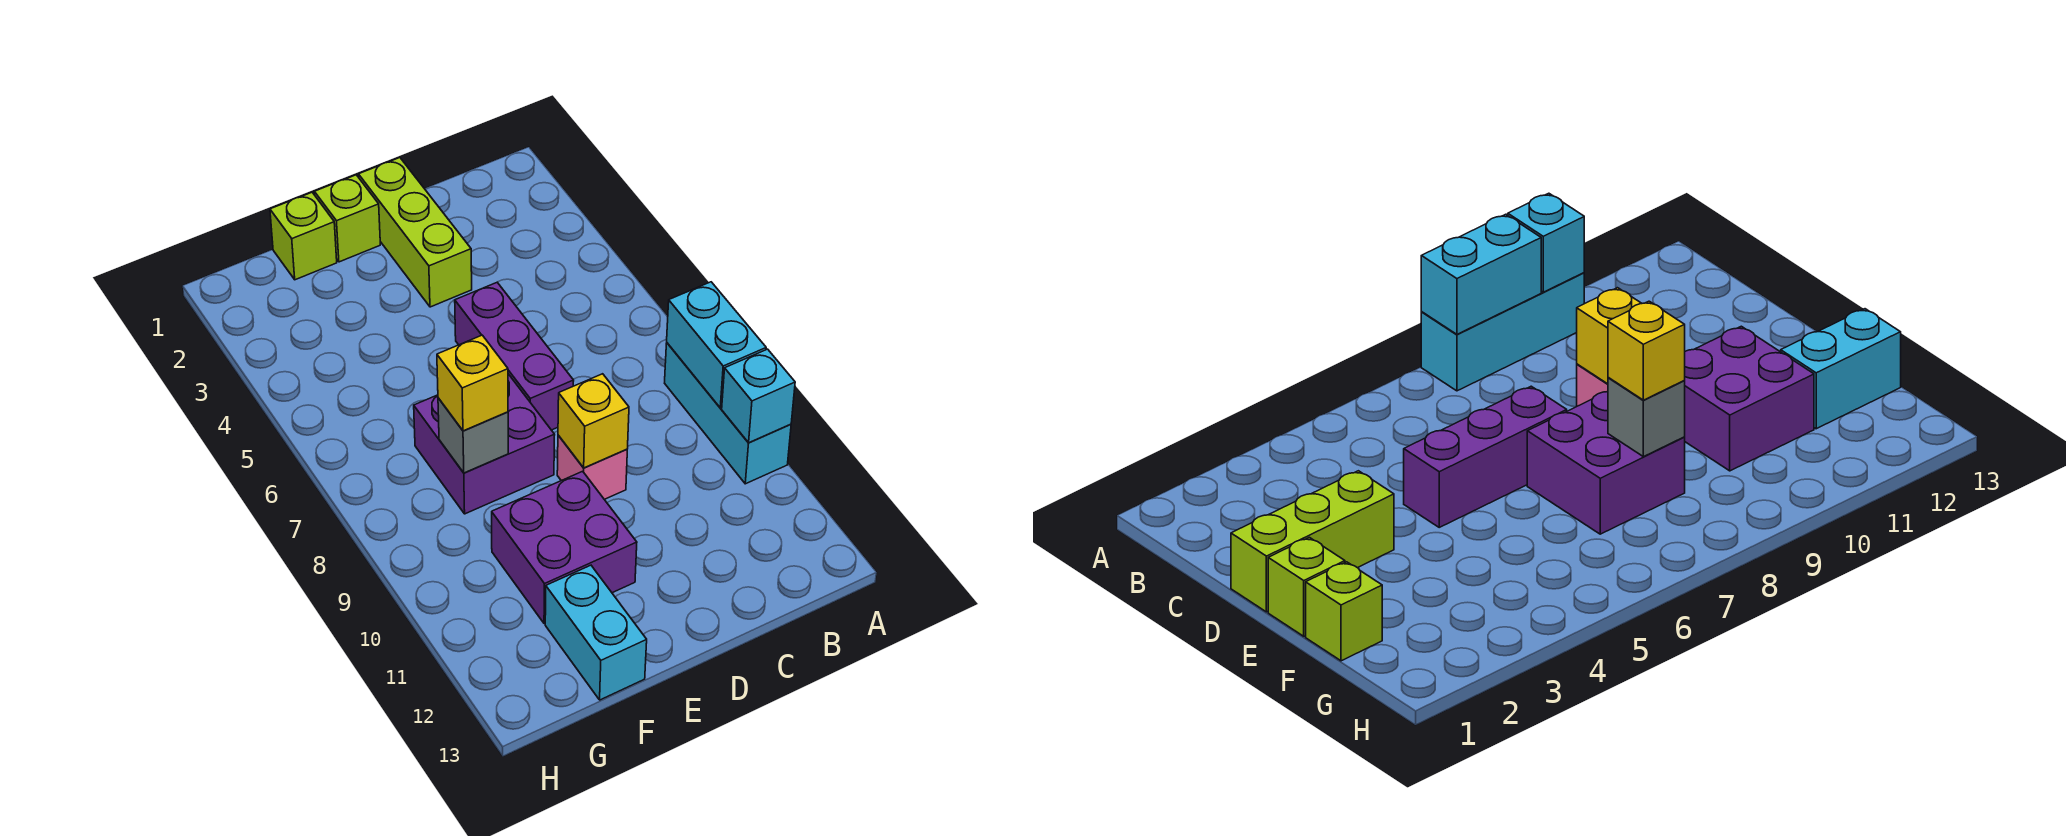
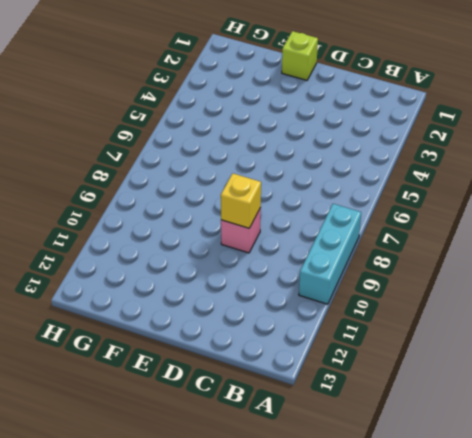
none -> lime brick D1:D3 level 1
none -> purple brick D5:D7 level 1
none -> purple brick E7:F8 level 1

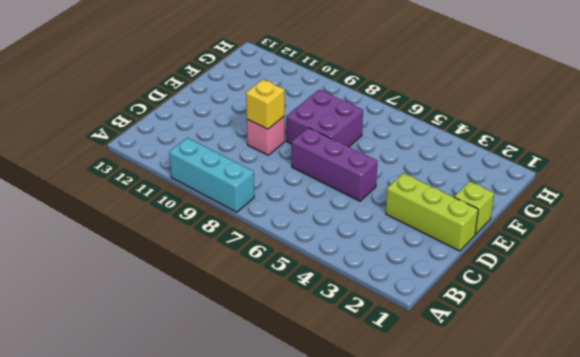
none -> purple brick E10:F11 level 1
none -> lime brick F1 level 1
none -> cyan brick F12:F13 level 1

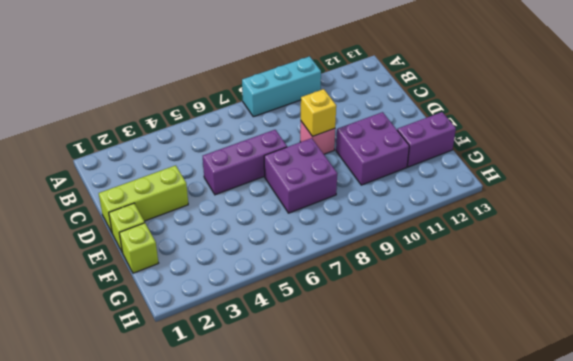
purple brick F12:F13 level 1 -> cyan brick F12:F13 level 1
none -> cyan brick A8:A9 level 2
none -> cyan brick A10 level 2
none -> grey brick F8 level 2

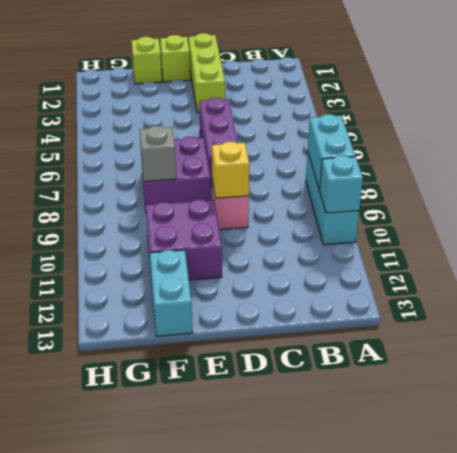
none -> yellow brick F8 level 3

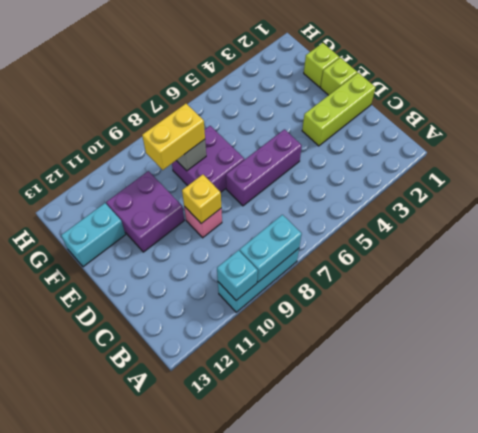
yellow brick F8:F9 level 3 -> yellow brick F8 level 3

